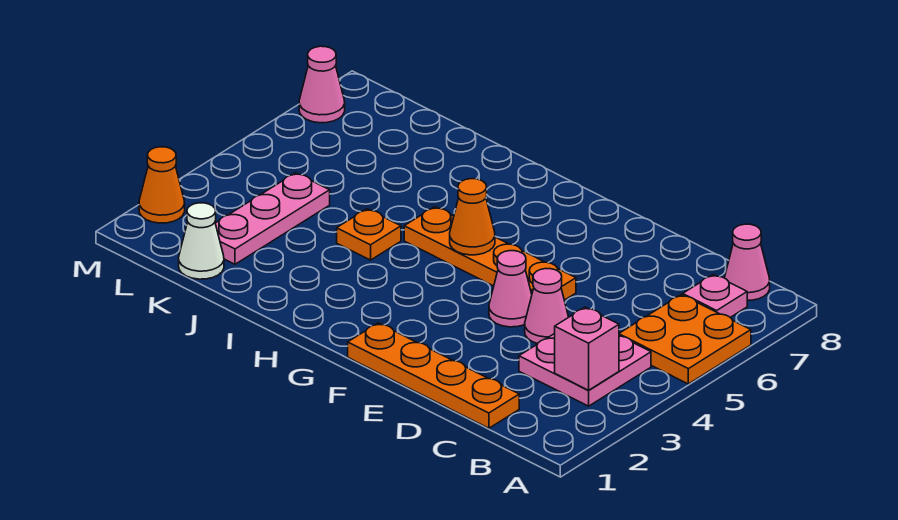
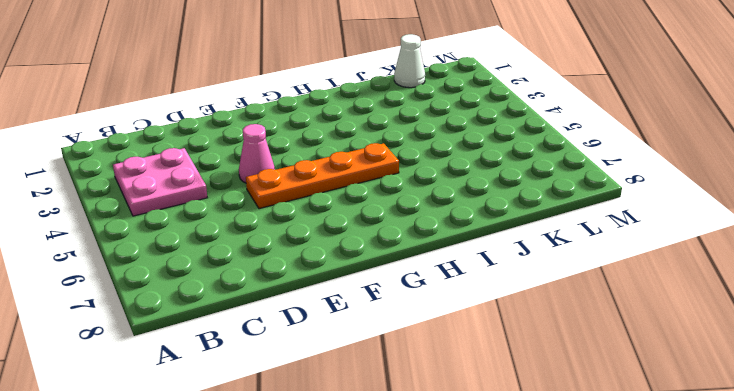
none -> orange plate A5:B6 level 1
none -> pink plate B7 level 1
none -> pink cone B8 level 1

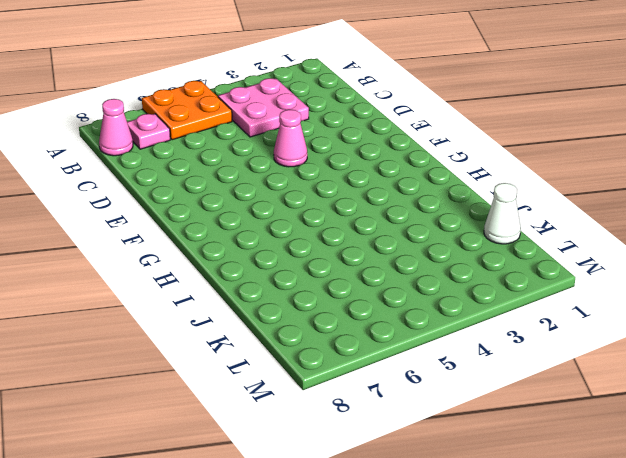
none -> orange plate C1:F1 level 1
none -> pink cone D4 level 1
none -> orange plate E5:H5 level 1

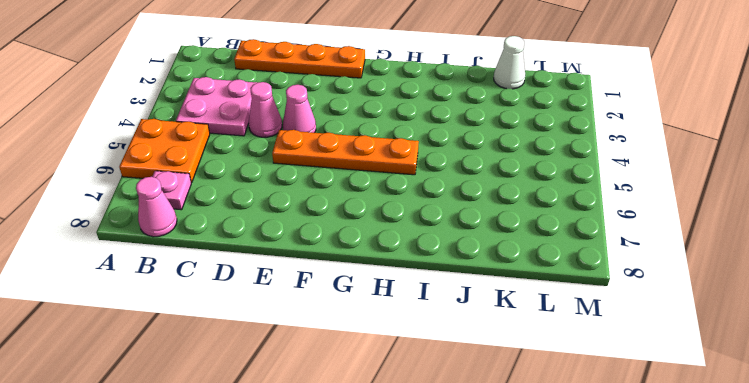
none -> orange plate I4 level 1
none -> pink plate K2:K4 level 1
none -> orange cone M2 level 1

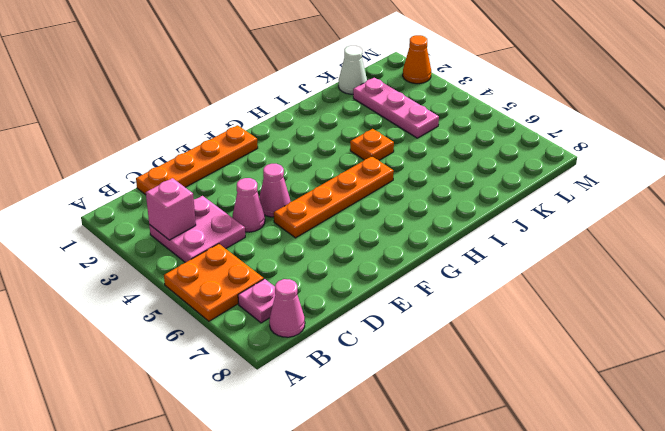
none -> pink cone M7 level 1
none -> orange cone G5 level 2

